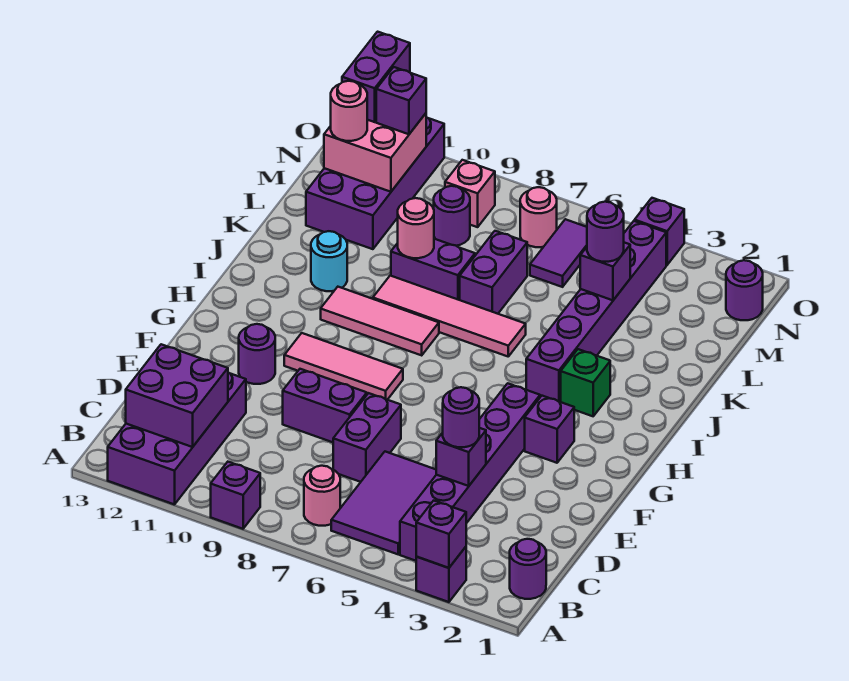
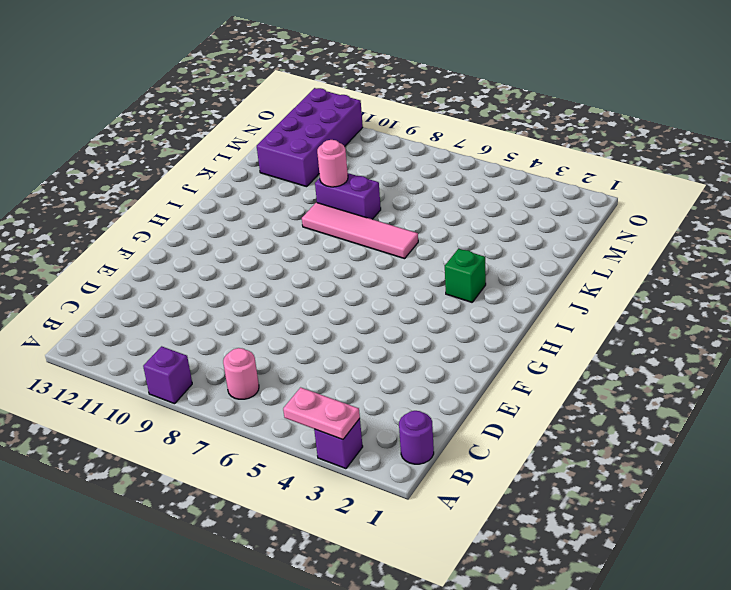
pink plate A3:A4 level 2 -> purple brick A3 level 2
none -> purple brick A11:D12 level 1
none -> purple brick B4:G4 level 1
none -> purple tile B5:D6 level 1
none -> purple brick D7:E7 level 1

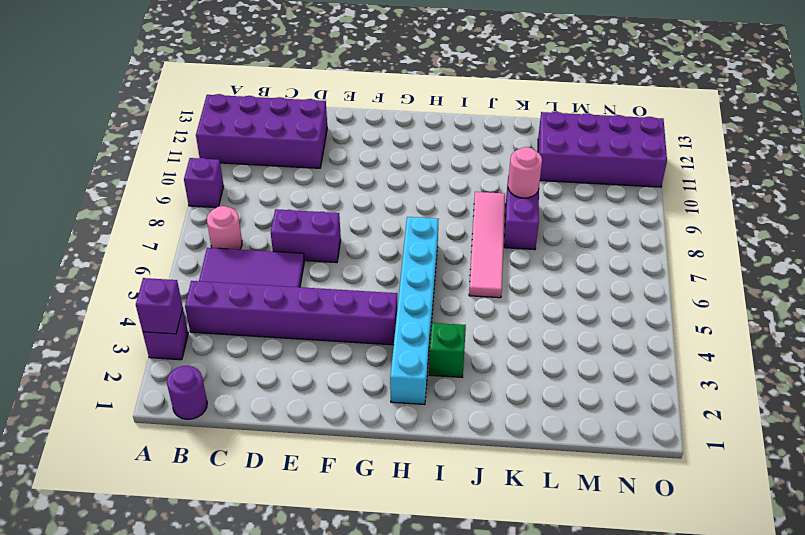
cyan brick H2:H7 level 1 -> none
none -> purple brick E8:E9 level 1
none -> purple round brick F11 level 1
none -> purple brick G3 level 1
none -> pink tile G8:G10 level 1

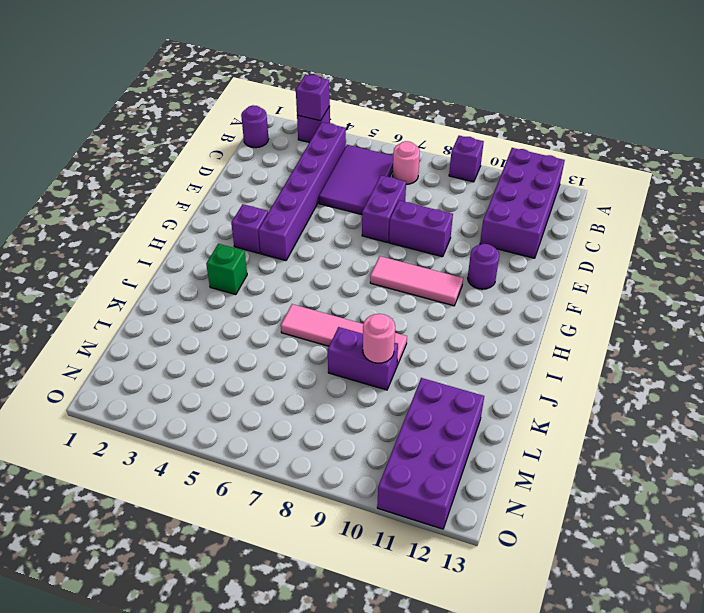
none -> purple brick I4:N4 level 1
none -> pink tile I8:I10 level 1
none -> cyan round brick J11 level 1
none -> purple brick K7:L7 level 1

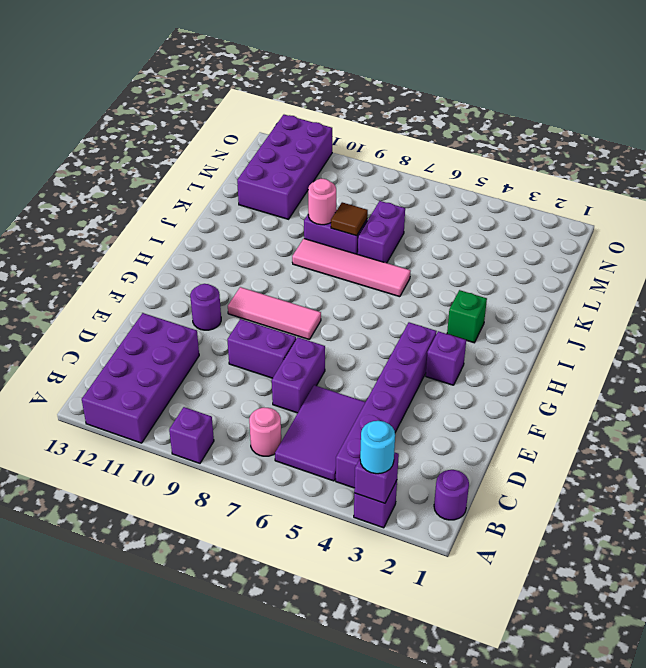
cyan round brick A3 level 3 -> cyan round brick J11 level 1
brown tile K8 level 2 -> none
none -> purple brick I4:N4 level 1
none -> pink tile I8:I10 level 1
none -> purple tile M6:N6 level 1
none -> purple round brick M9 level 1

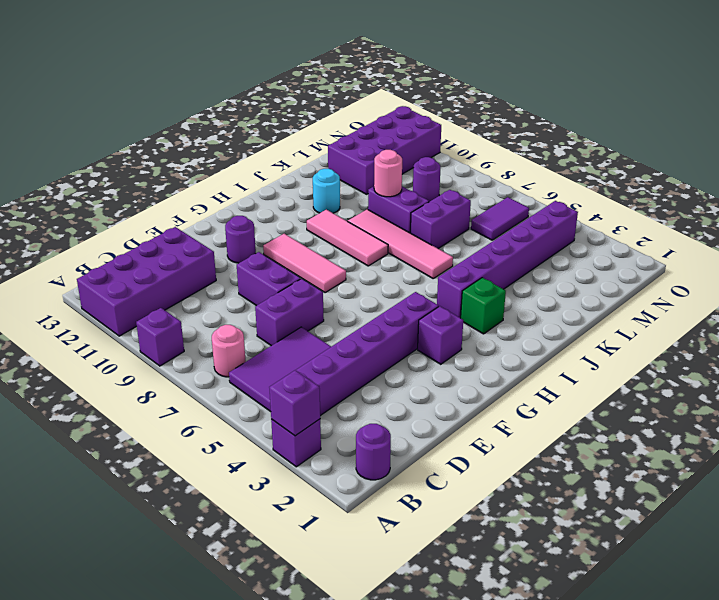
none -> purple round brick N1 level 1
none -> pink round brick N7 level 1
none -> pink brick N9 level 1
none -> purple brick O4 level 1

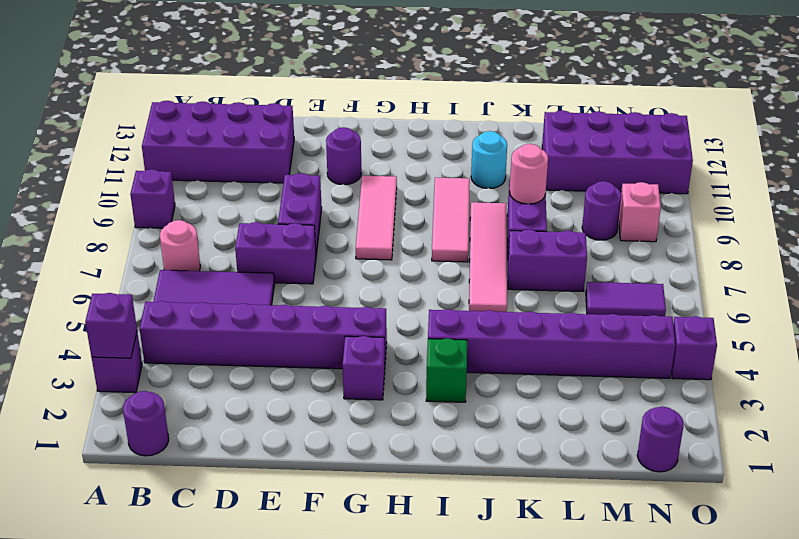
none -> pink round brick N7 level 1
none -> purple brick B11:C12 level 2
none -> purple brick D4 level 2
none -> purple brick L4 level 2

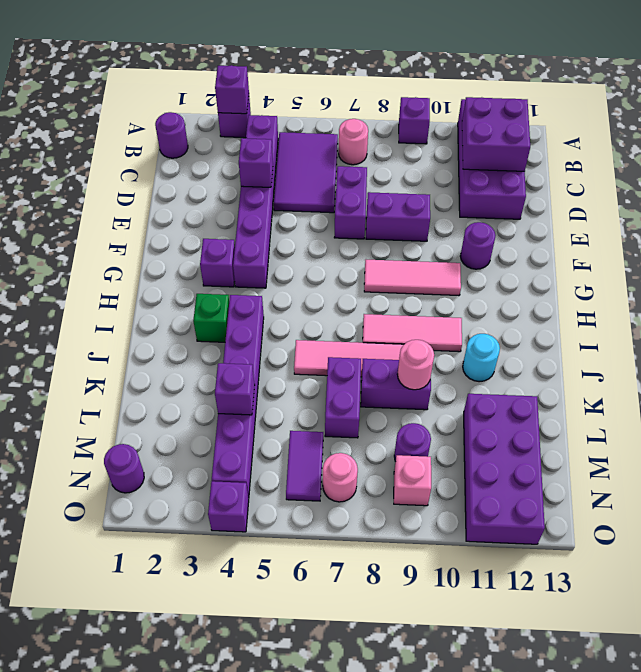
none -> pink brick M11:N12 level 2
none -> purple round brick D4 level 3
none -> purple round brick L4 level 3
none -> pink round brick M12 level 3

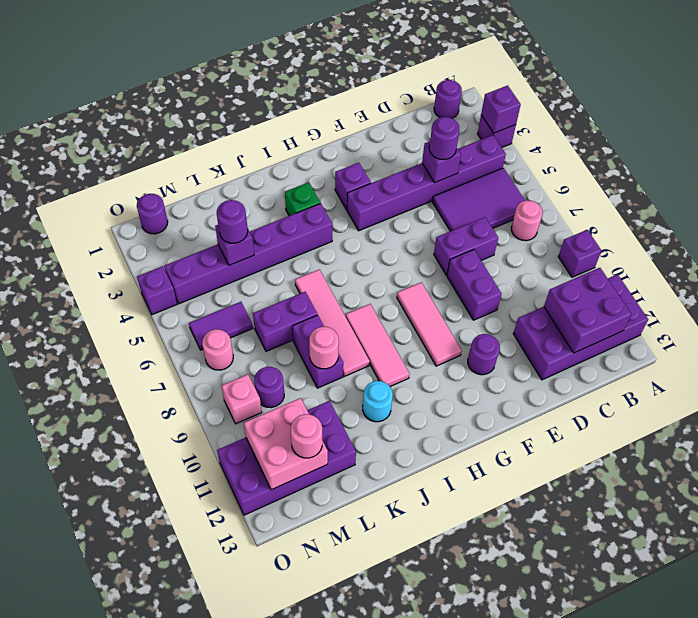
none -> purple brick N11 level 3
none -> purple brick N12:O12 level 3

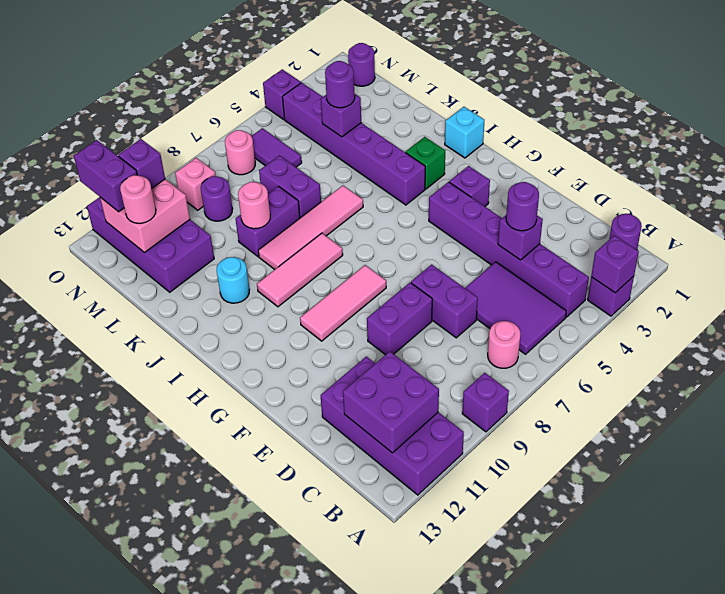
cyan brick I1 level 1 -> none
none -> purple round brick F11 level 1

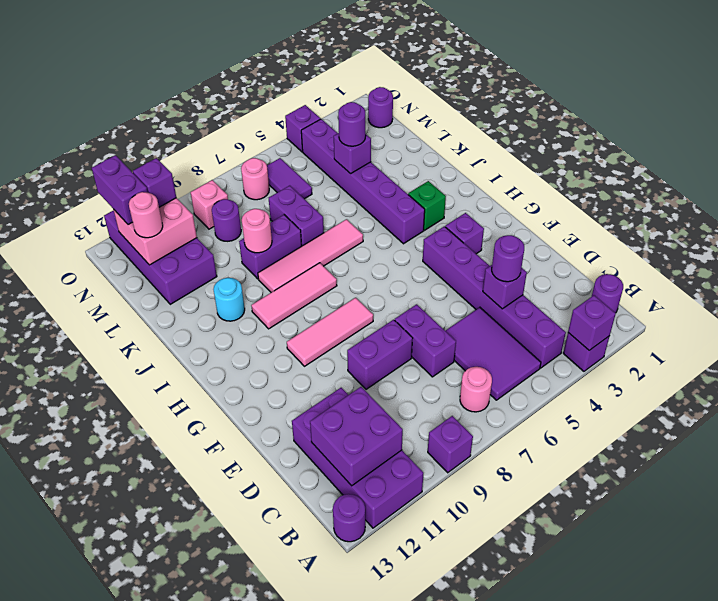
purple round brick A13 level 1 -> purple round brick F11 level 1

